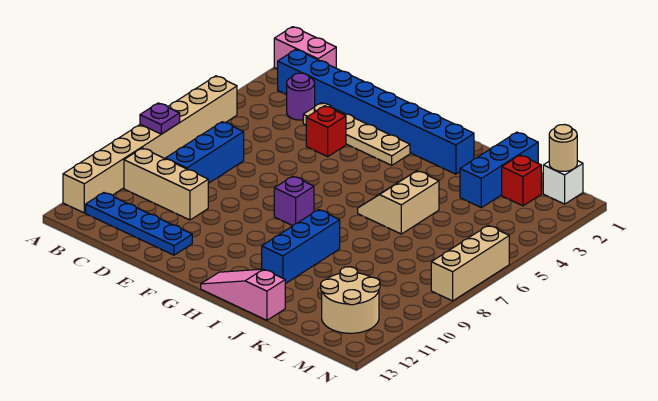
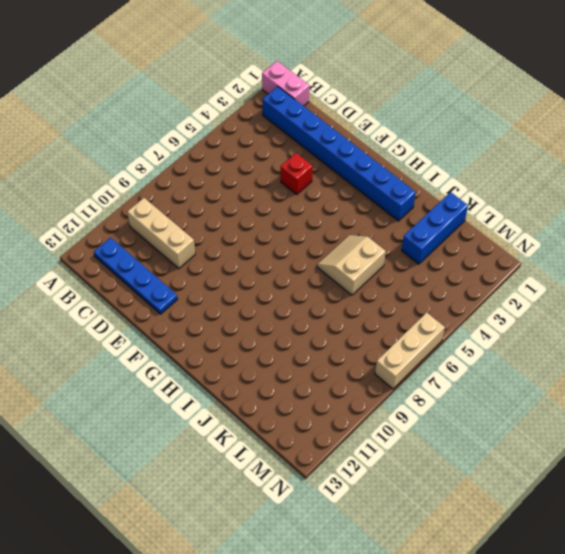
none -> tan brick A5:A12 level 1
none -> purple round brick C3 level 1
none -> blue brick C7:C9 level 1

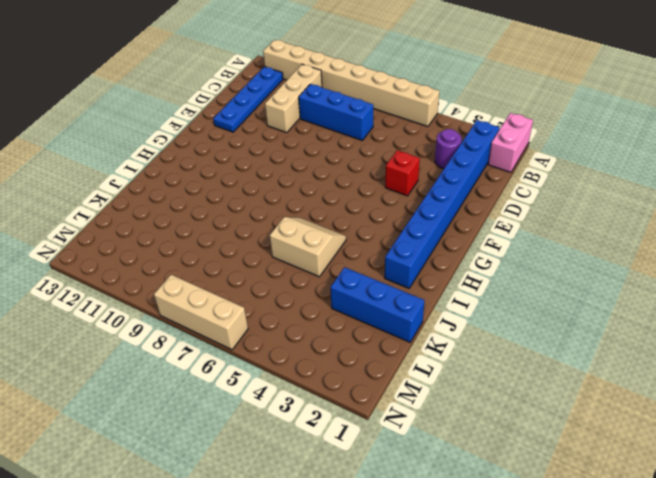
none -> tan plate D3:G3 level 1
none -> purple brick G8 level 1
none -> pink slope H13:J13 level 1 top J

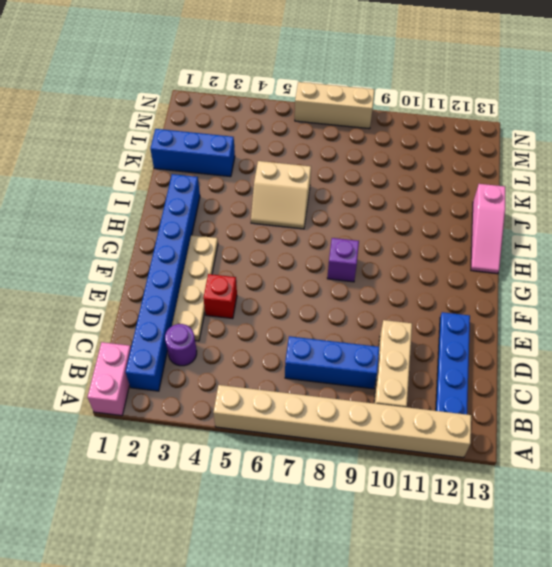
none -> blue brick I9:I11 level 1
none -> red brick L2 level 1
none -> tan round brick L11:M12 level 1

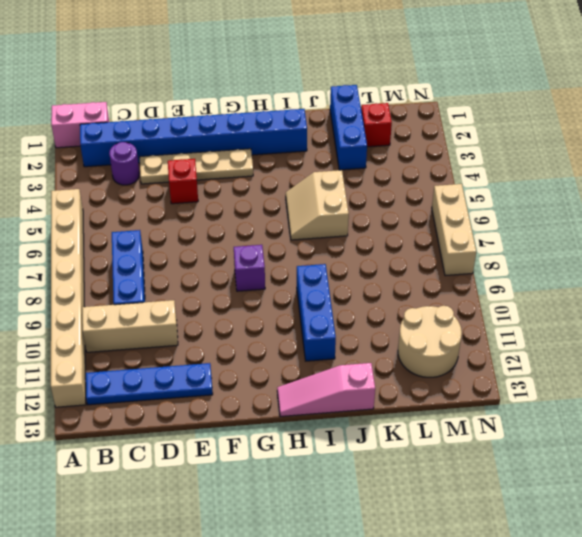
none -> white brick M1 level 1
none -> purple plate A8 level 2
none -> tan round brick M1 level 2

